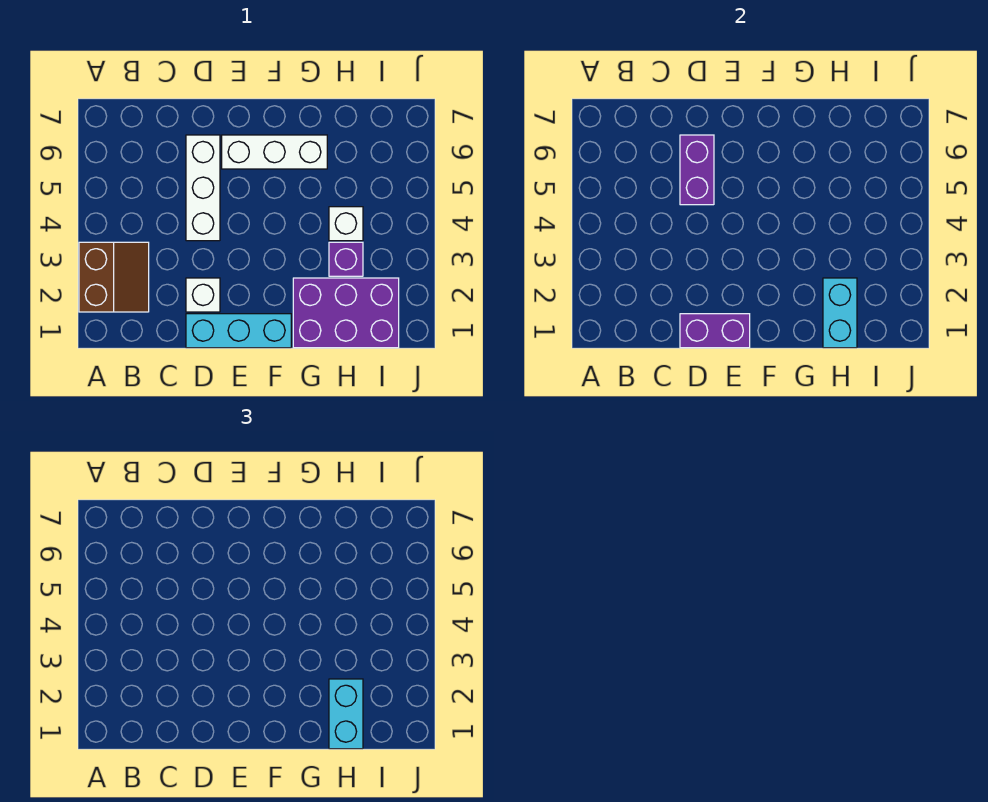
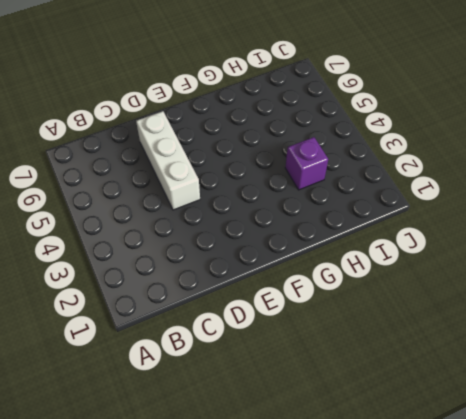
none -> brown slope A2:B3 level 1 top A
none -> cyan brick D1:F1 level 1
none -> white brick D2 level 1

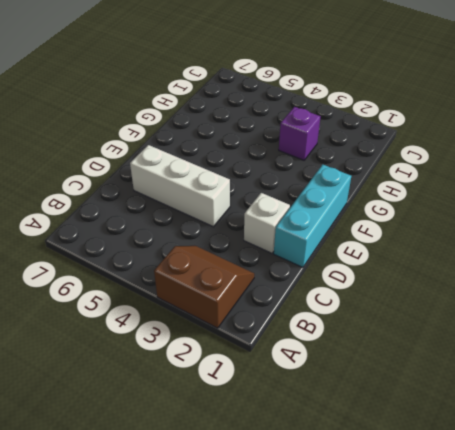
none -> white brick E6:G6 level 1
none -> purple brick G1:I2 level 1
none -> white brick H4 level 1

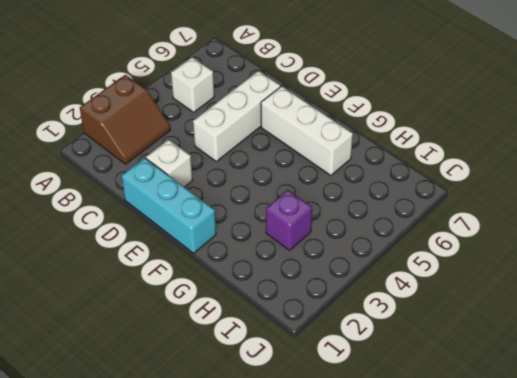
white brick B5 level 1 -> white brick H4 level 1
none -> purple brick G1:I2 level 1
none -> purple brick D1:E1 level 2
none -> purple brick D5:D6 level 2

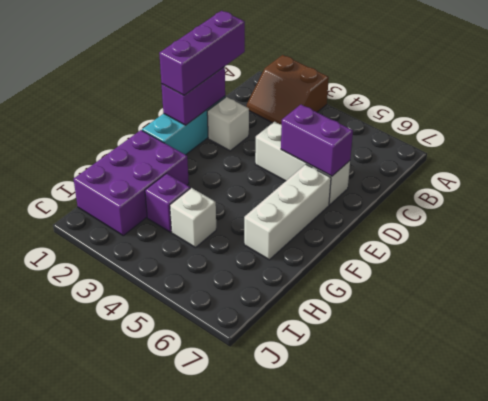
purple brick C1:E1 level 3 -> none
none -> cyan brick H1:H2 level 2
none -> cyan brick H1:H2 level 3

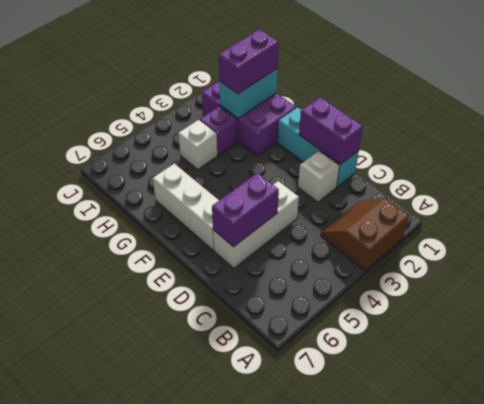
purple brick H1:H2 level 3 -> cyan brick H1:H2 level 3

